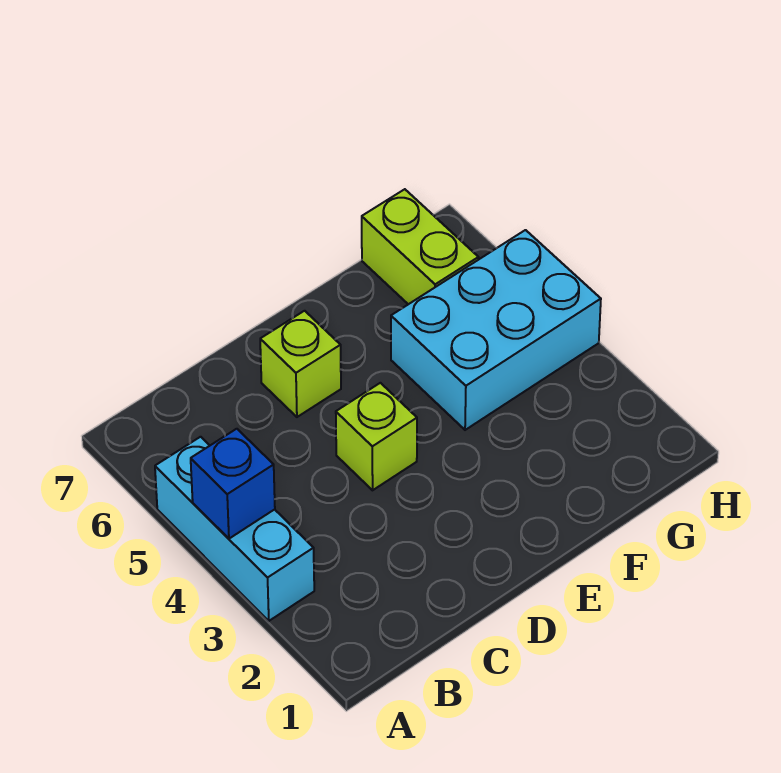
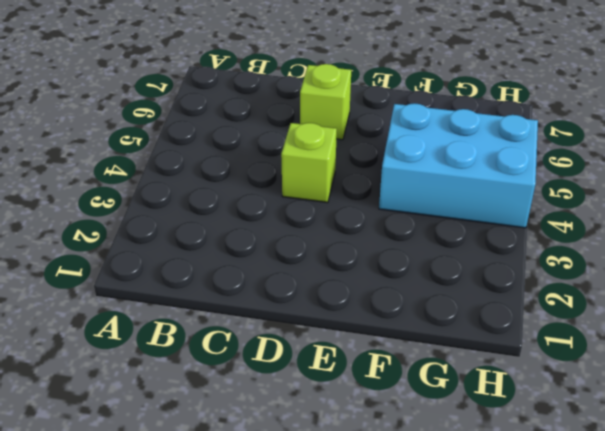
none -> cyan brick A3:A5 level 1
none -> lime brick G6:G7 level 1

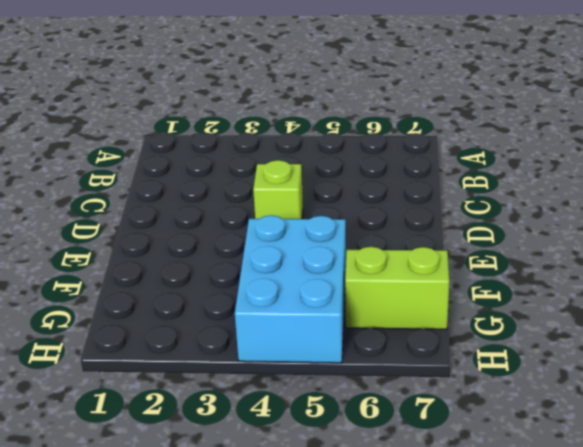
none -> cyan brick A3:A5 level 1
none -> lime brick D6 level 1

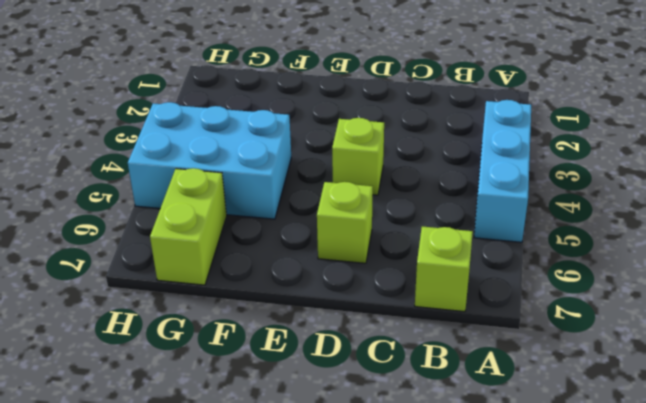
lime brick B7 level 1 -> none
none -> blue brick A4 level 2

